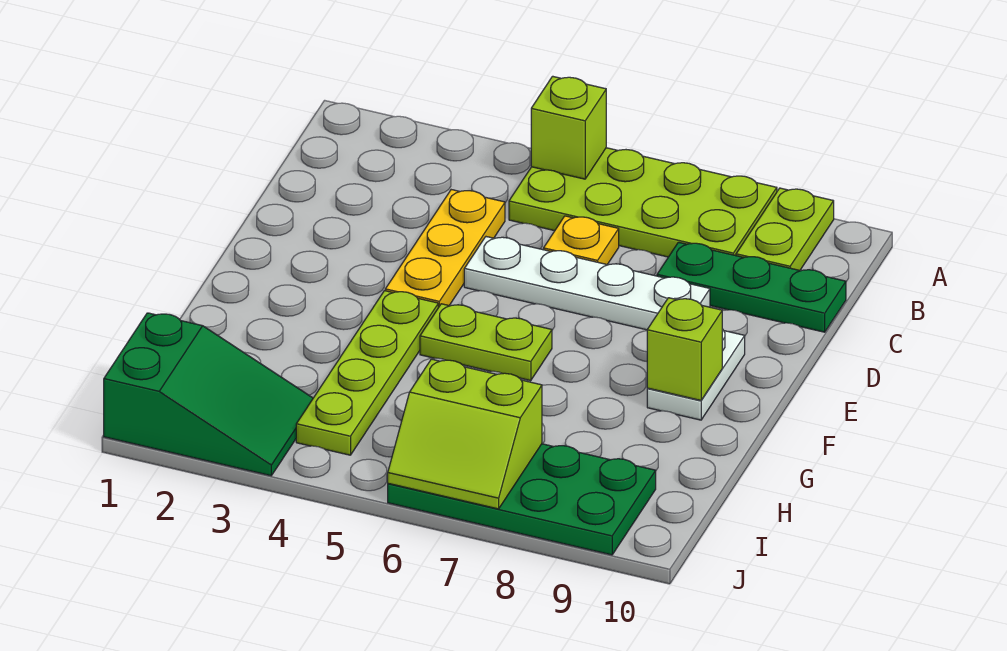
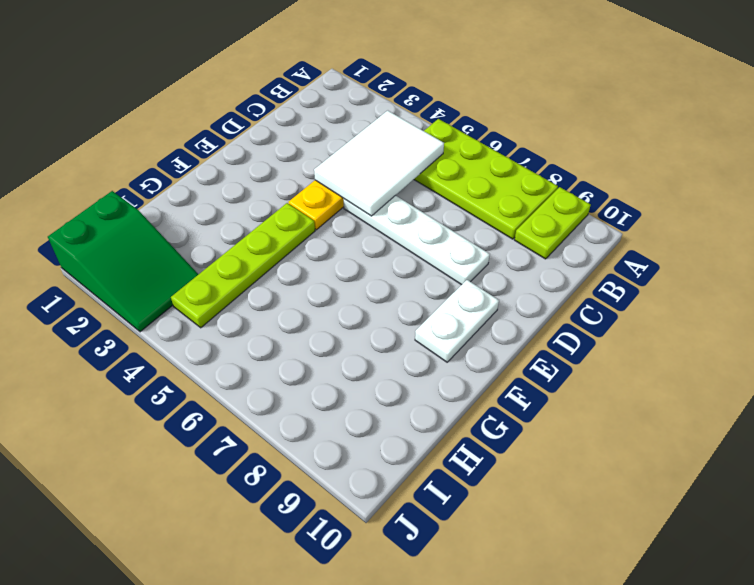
white tile B4:D5 level 2 -> none
none -> yellow plate C6 level 1
none -> green plate C8:C10 level 1
none -> lime plate F5:F6 level 1

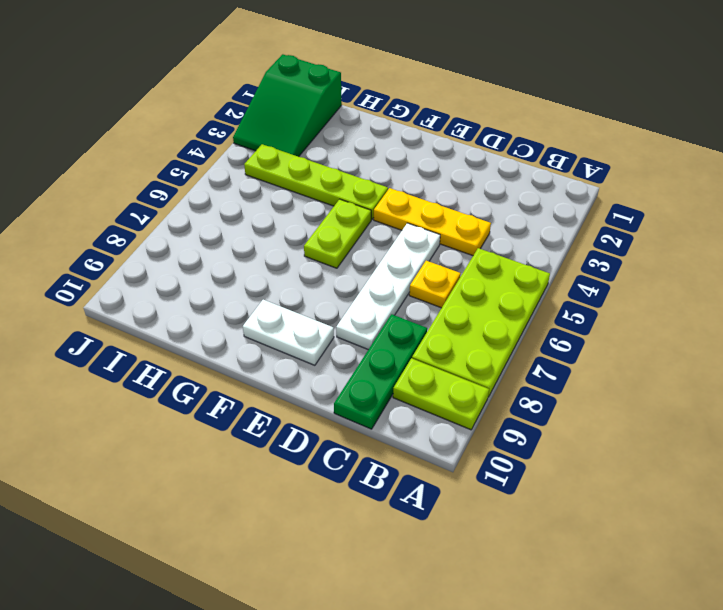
none -> green plate I6:J9 level 1
none -> lime brick A5 level 2
none -> lime brick F9 level 2

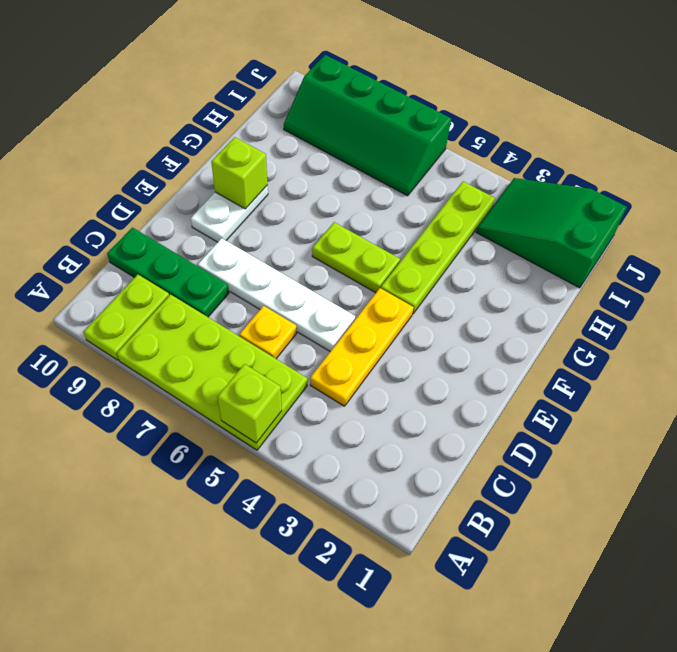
green slope I6:J9 level 1 top J -> green plate I6:J9 level 1
none -> lime slope I6:J7 level 2 top I

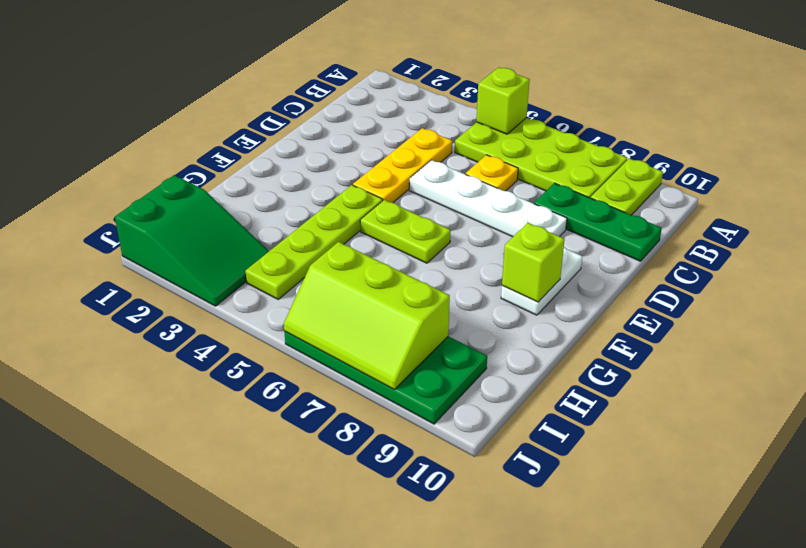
lime slope I6:J8 level 2 top I -> lime slope I6:J7 level 2 top I

